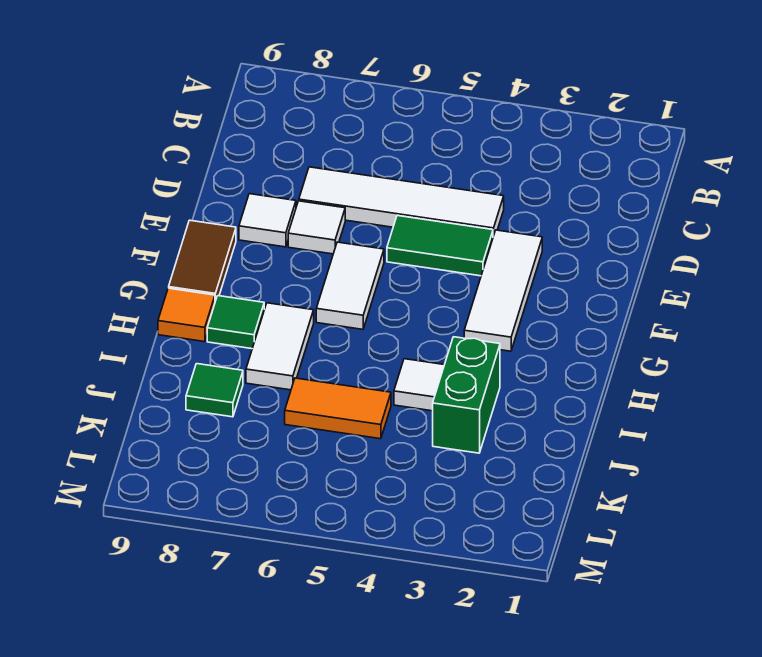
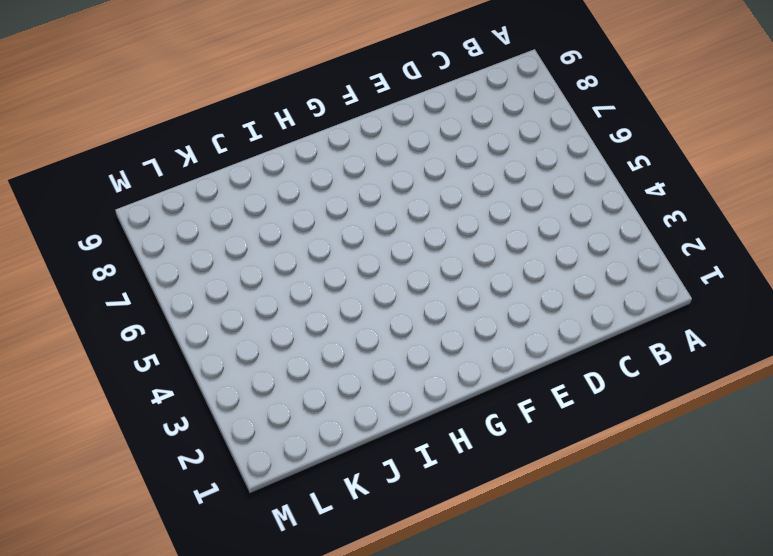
none -> white tile D4:D7 level 1
none -> white tile E3:G3 level 1
none -> green tile E4:E5 level 1

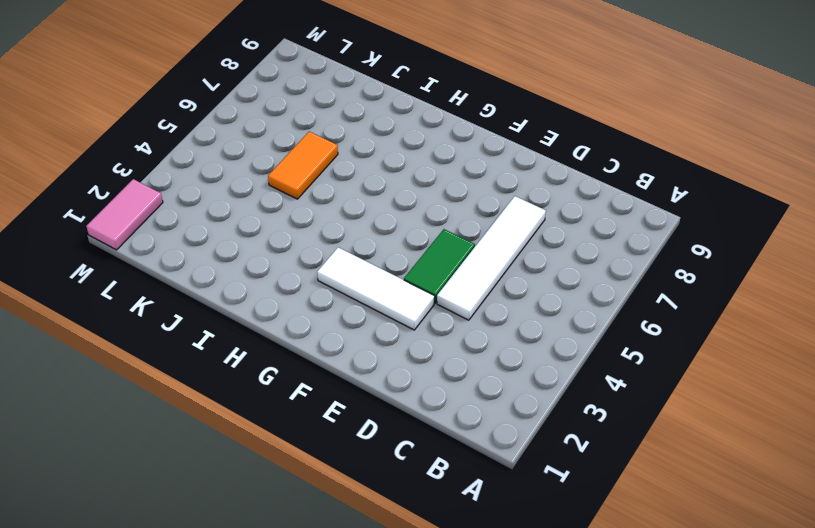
pink tile M1:M2 level 1 -> none
none -> white tile E7 level 1
none -> white tile E8 level 1
none -> white tile F6:G6 level 1

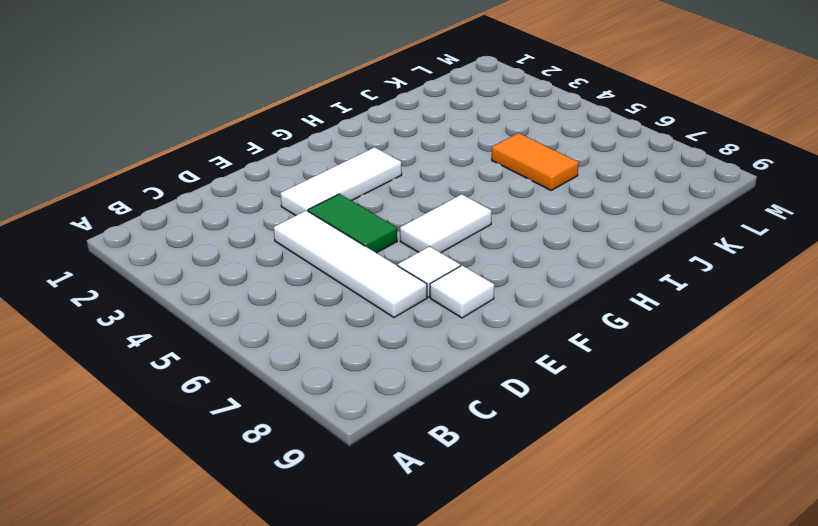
none -> brown tile F9:G9 level 1
none -> white tile H7:I7 level 1
none -> green tile H8 level 1

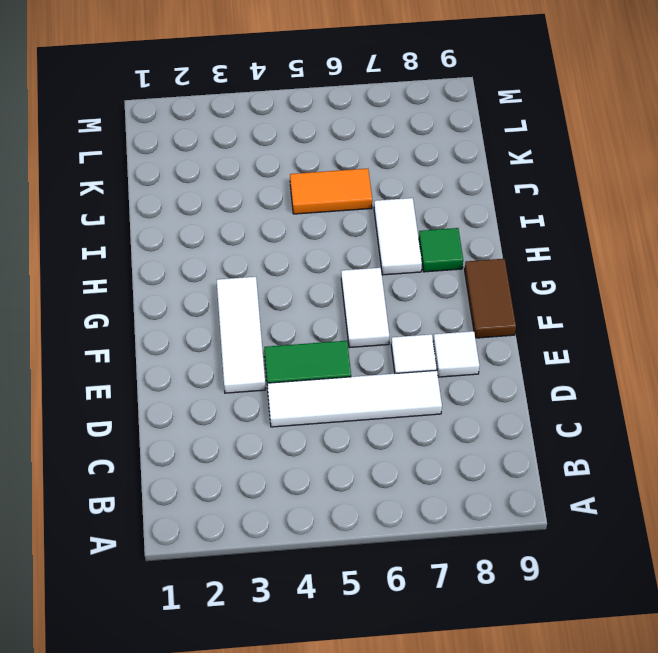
none -> orange tile H9 level 1
none -> green brick I3:J3 level 1
none -> white tile I4 level 1

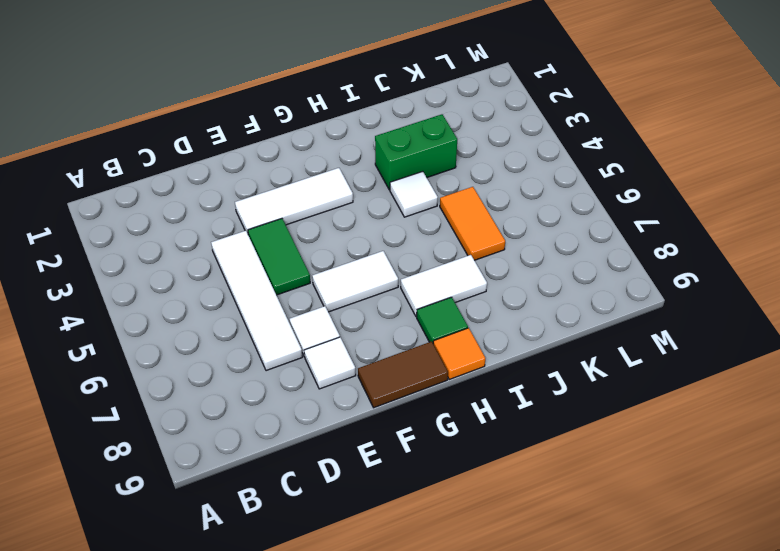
none -> green tile J8 level 1

